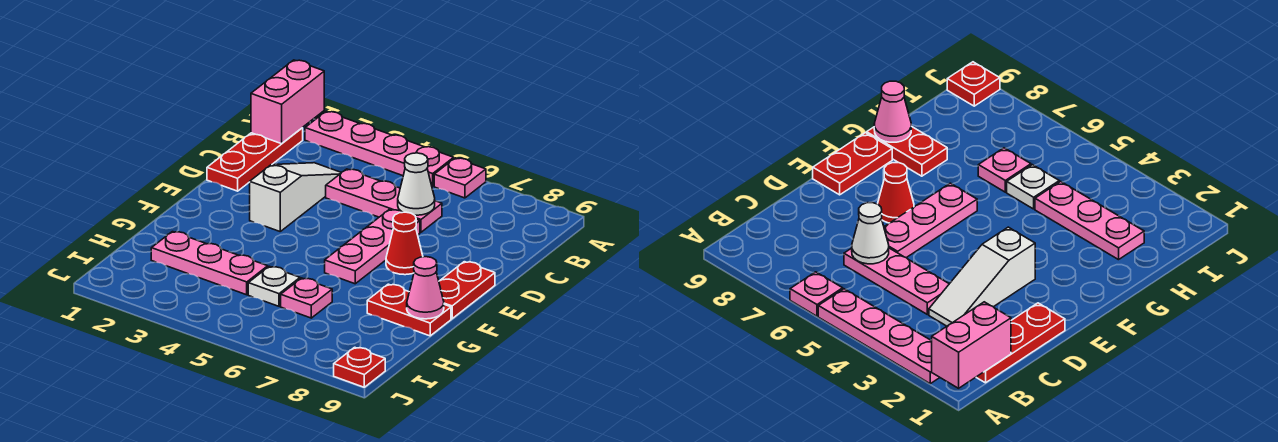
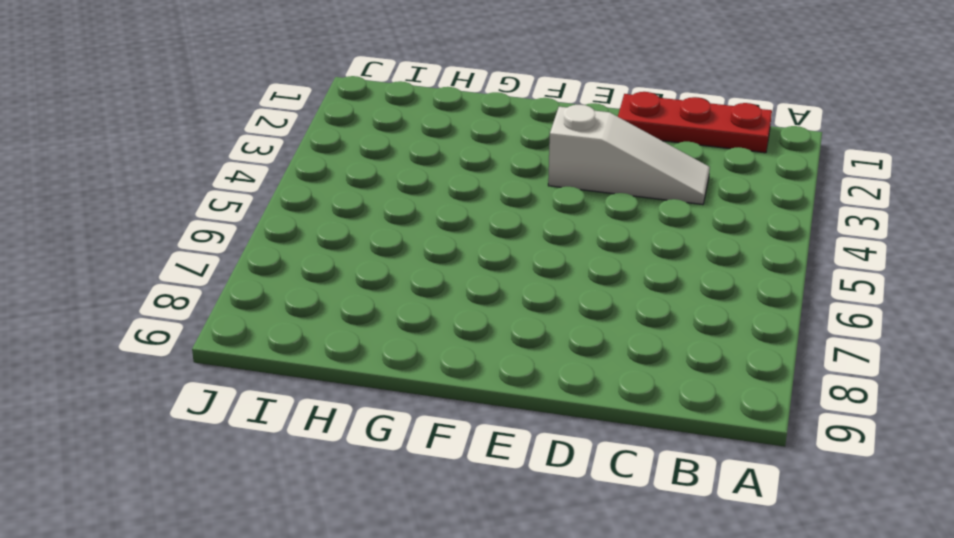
none -> pink plate A2:A5 level 1
none -> pink plate A6 level 1
none -> pink plate C4:C6 level 1

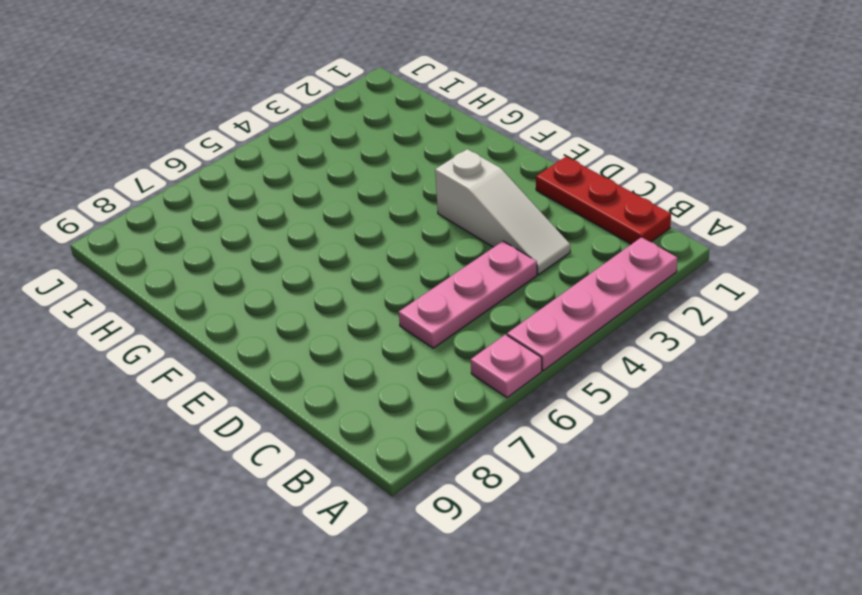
none -> pink plate D6:F6 level 1
none -> red cone E7 level 1
none -> red plate E9:F9 level 1

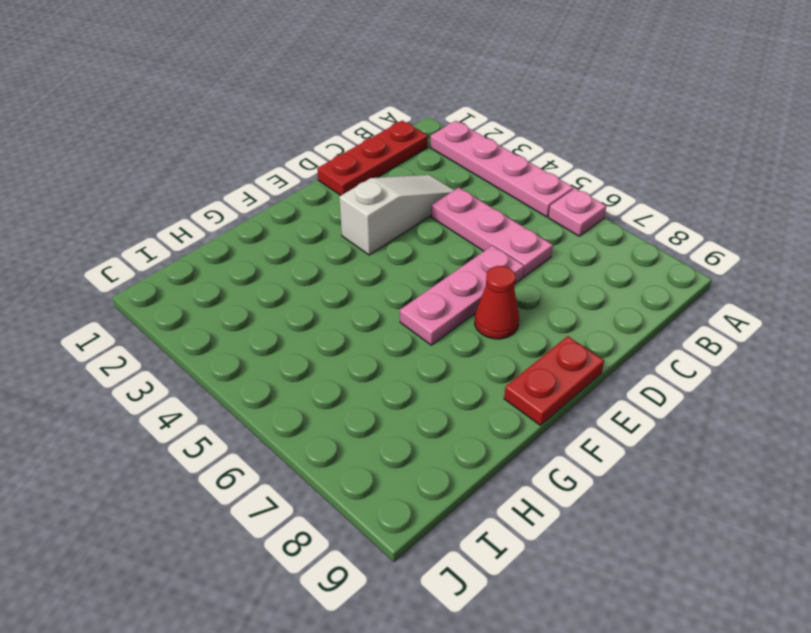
none -> red plate G8:G9 level 1
none -> pink plate H2:H4 level 1
none -> white plate H5 level 1

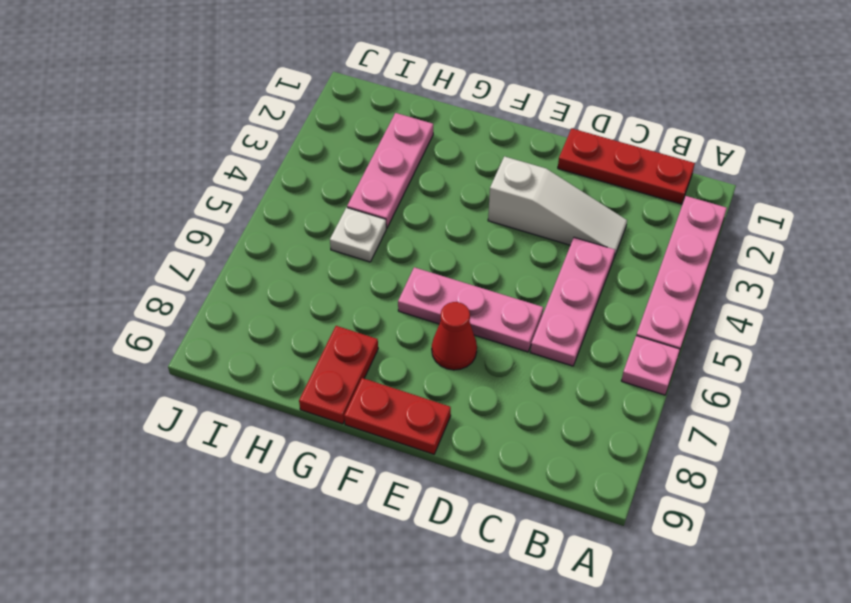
none -> pink plate H6 level 1
none -> red plate J9 level 1
none -> pink brick A1:B1 level 2

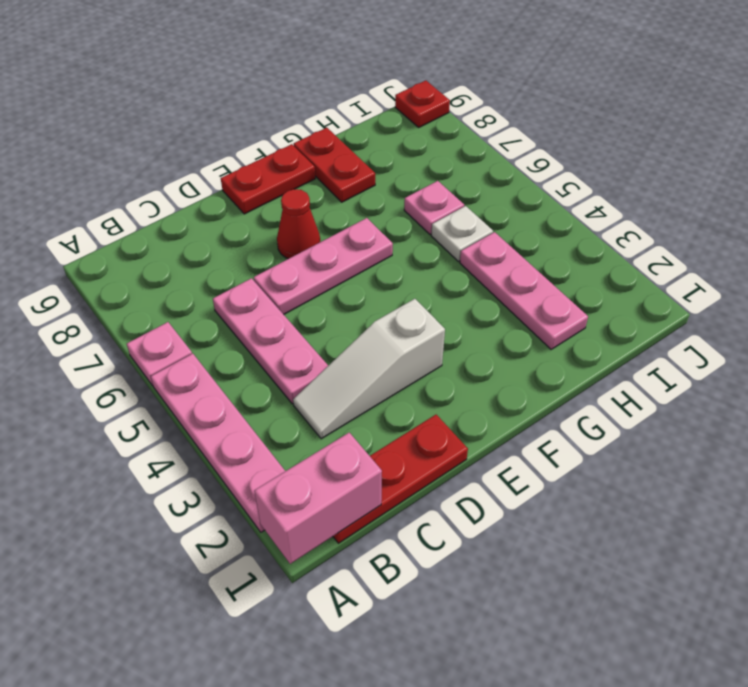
none -> white cone C6 level 2
none -> pink cone G9 level 2

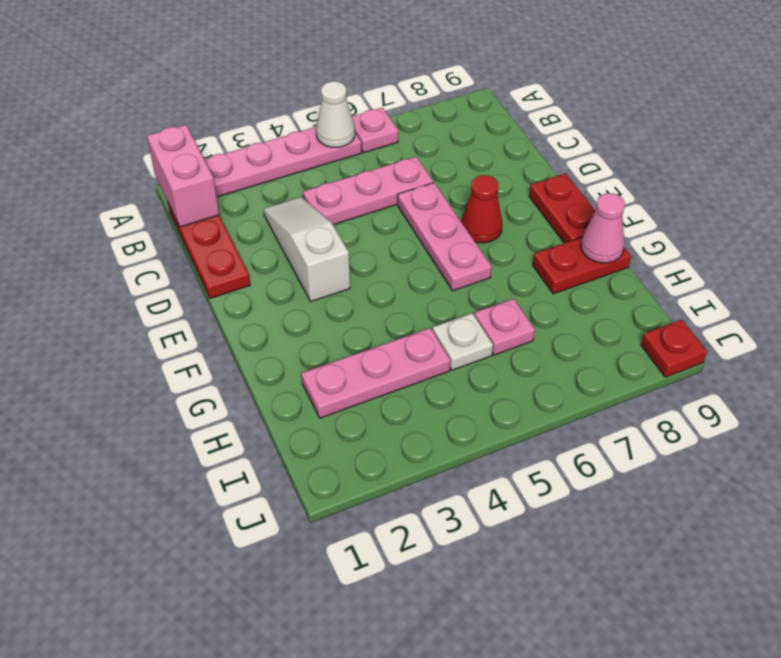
white cone A5 level 2 -> white cone C6 level 2

